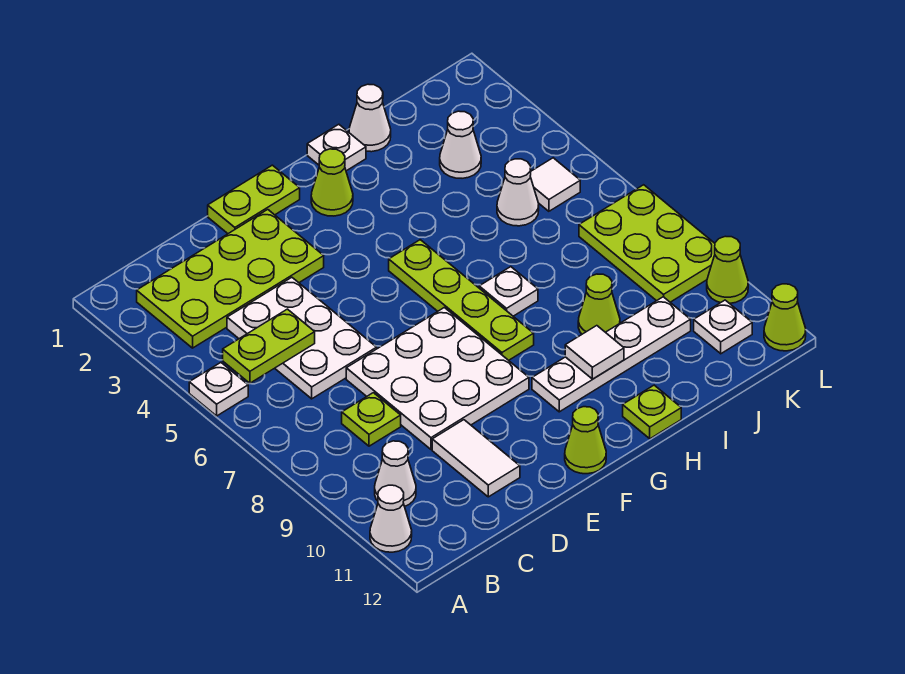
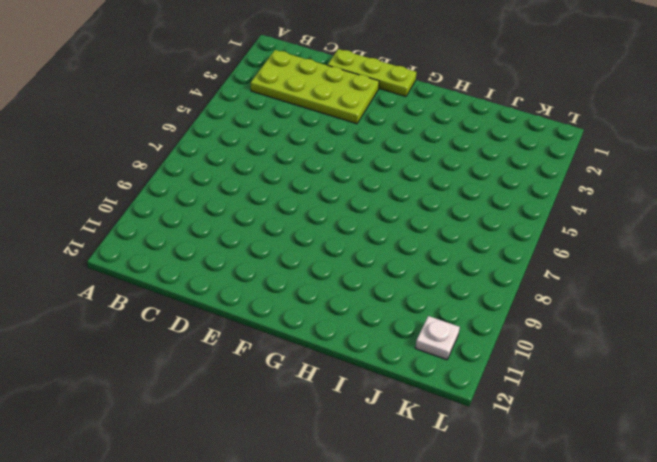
lime plate D1:F1 level 1 -> lime plate E1:F1 level 1
none -> white plate A5 level 1
none -> white cone A11 level 1
none -> white cone B10 level 1

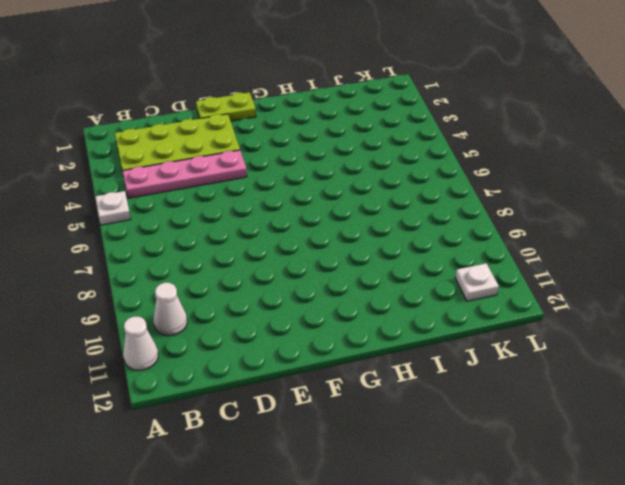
pink plate B4:E4 level 1 -> white plate C4:D6 level 1
none -> lime plate C8 level 1
none -> white plate D7:F9 level 1
none -> white tile D10:D11 level 1

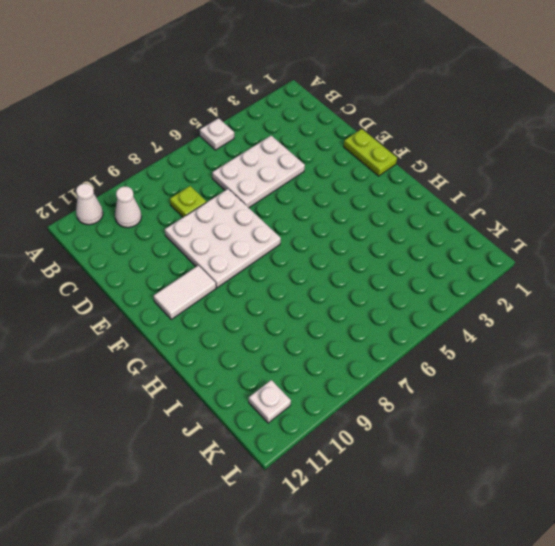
white tile F10:F11 level 1 -> white tile D10:D11 level 1
none -> lime plate B2:E3 level 1
none -> lime cone F12 level 1
none -> lime cone G2 level 1

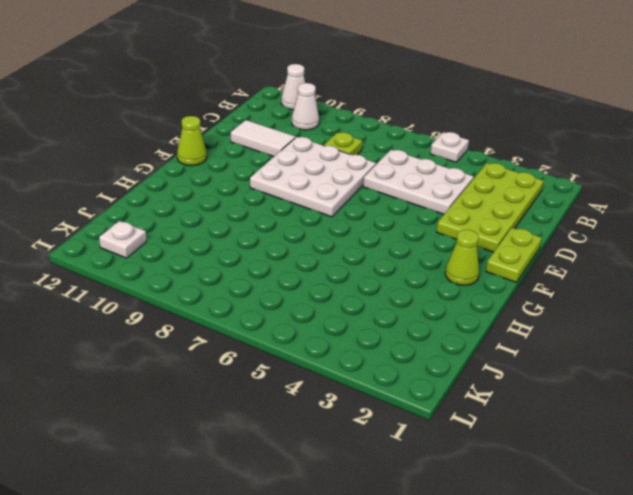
none -> lime plate G5:G8 level 1
none -> white plate G10:J10 level 1
none -> white plate H1 level 1

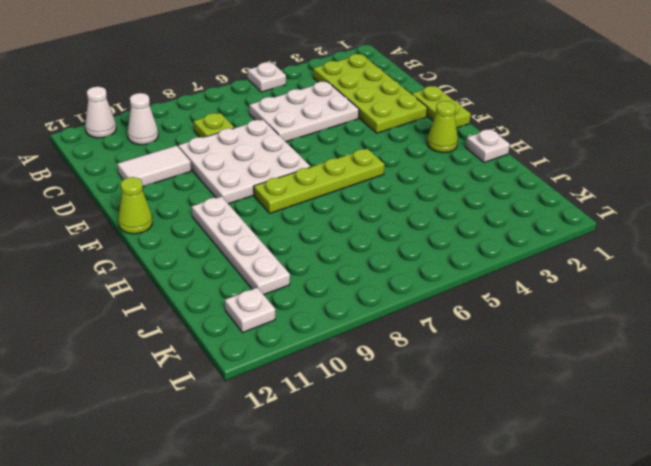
none -> white plate H7 level 1
none -> lime plate H12 level 1
none -> white cone I1 level 1

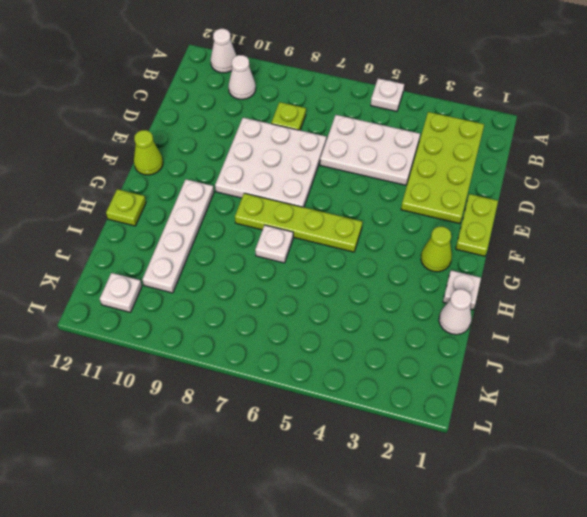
none -> white tile D10:D11 level 1
none -> lime cone I9 level 1
none -> white cone J3 level 1

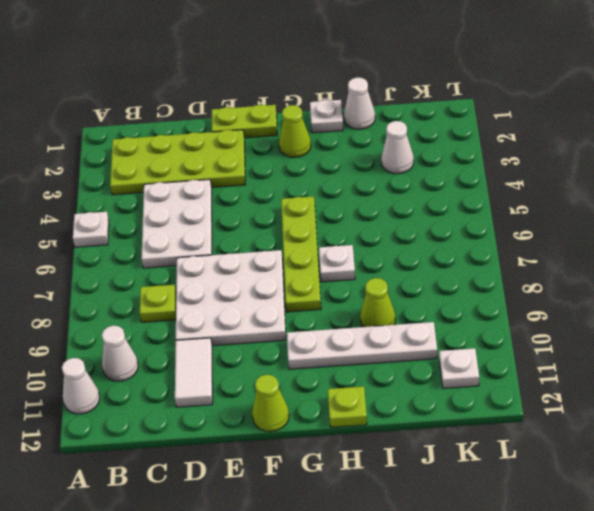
none -> white cone J5 level 1
none -> white tile K5 level 1
none -> lime plate K7:L9 level 1

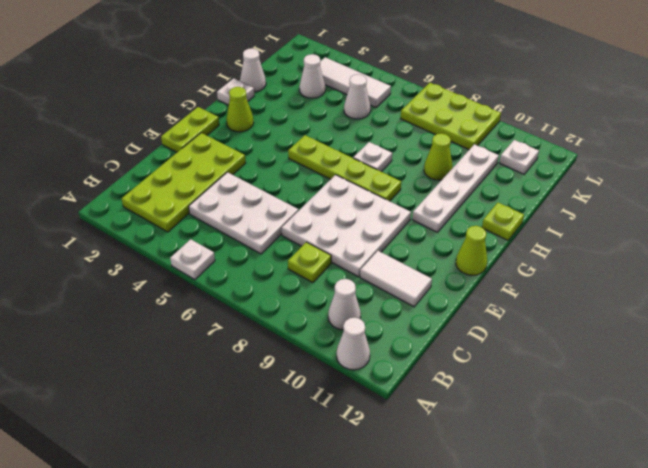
white tile K3:K5 level 1 -> white tile K5 level 1
none -> lime cone L10 level 1
none -> lime cone L12 level 1
none -> lime plate B5:C5 level 2

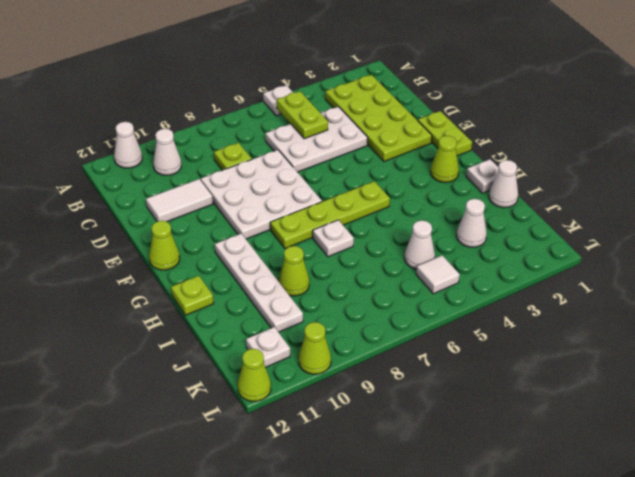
none -> lime plate K7:L9 level 1
none -> white tile H10 level 2

